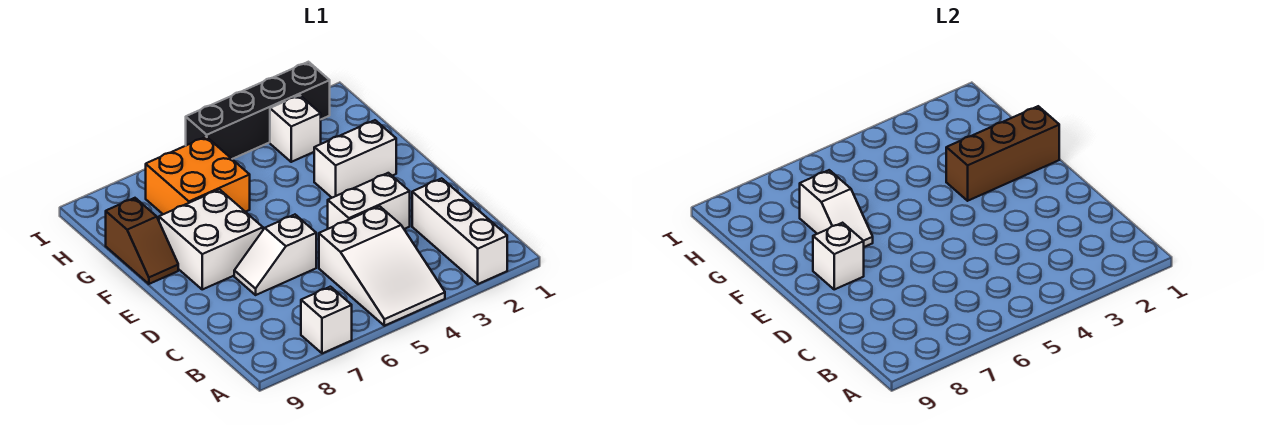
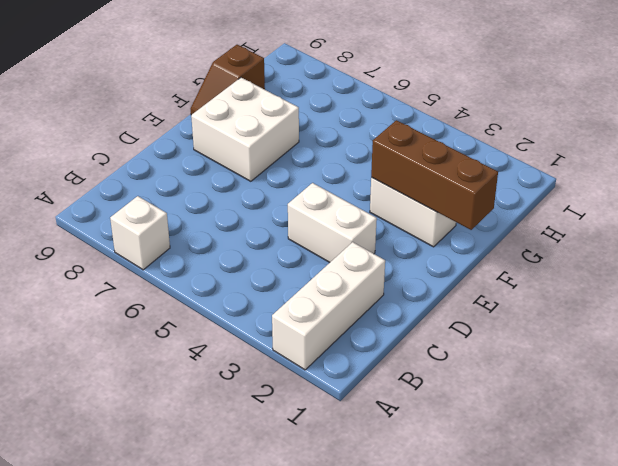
none -> white slope A4:C5 level 1 top C
none -> white slope D6:D7 level 1 top 6
none -> orange brick G6:H7 level 1

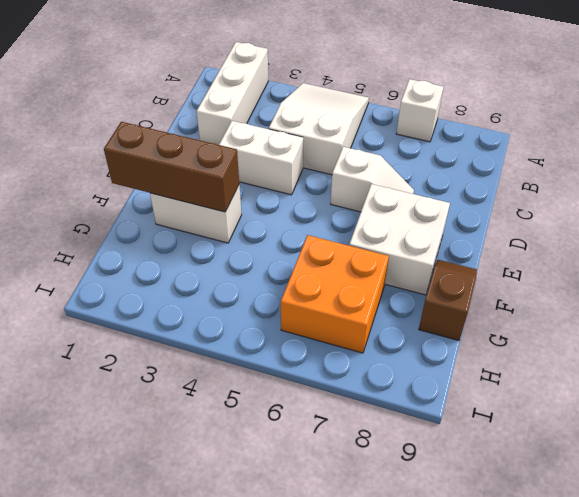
none -> white brick H3 level 1
none -> black brick I2:I5 level 1
none -> white brick E8 level 2

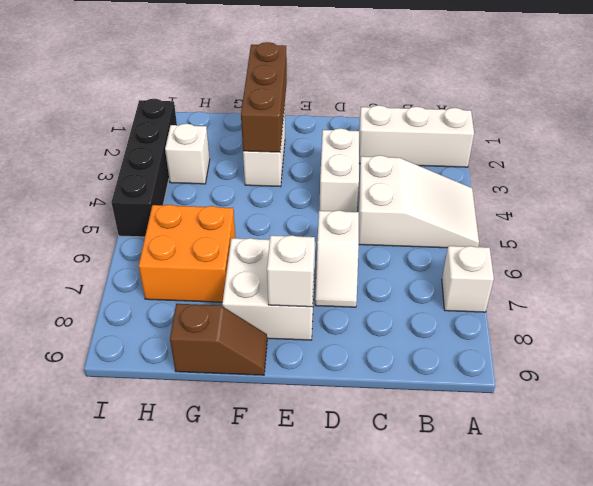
none -> white slope F7:G7 level 2 top G

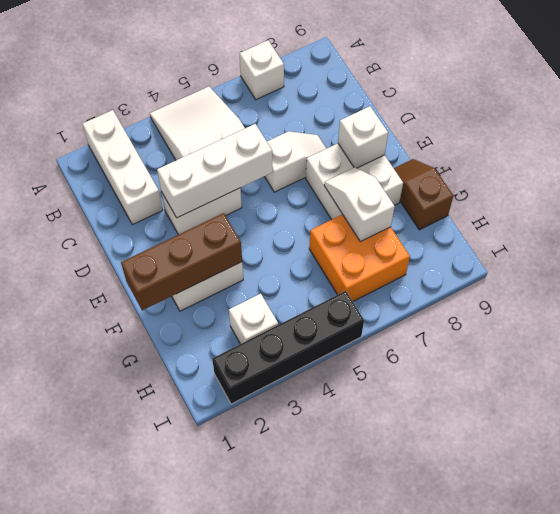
white brick D3:D5 level 2 -> none

